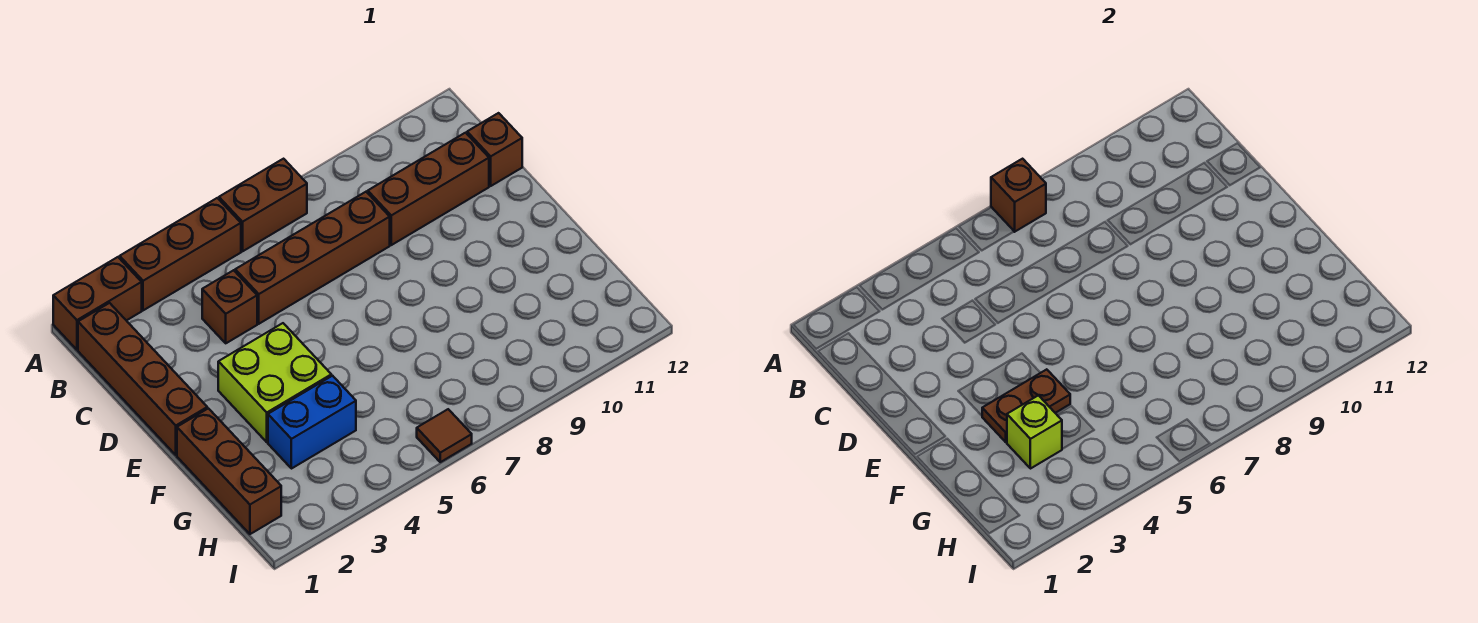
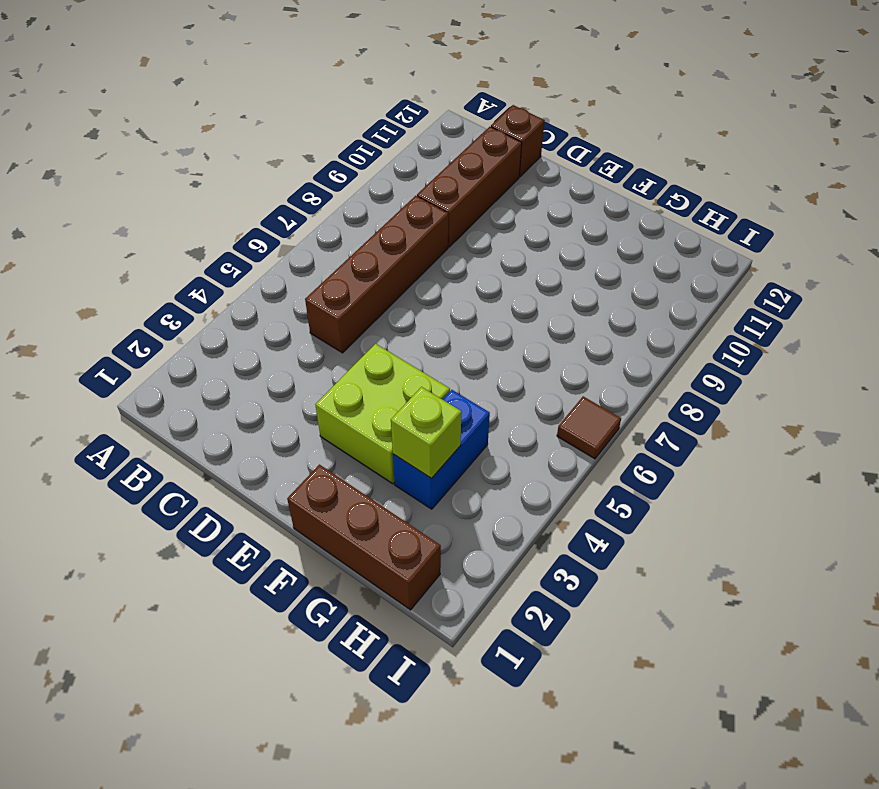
none -> brown brick A1:A2 level 1
none -> brown brick A3:A5 level 1
none -> brown brick A6:A7 level 1

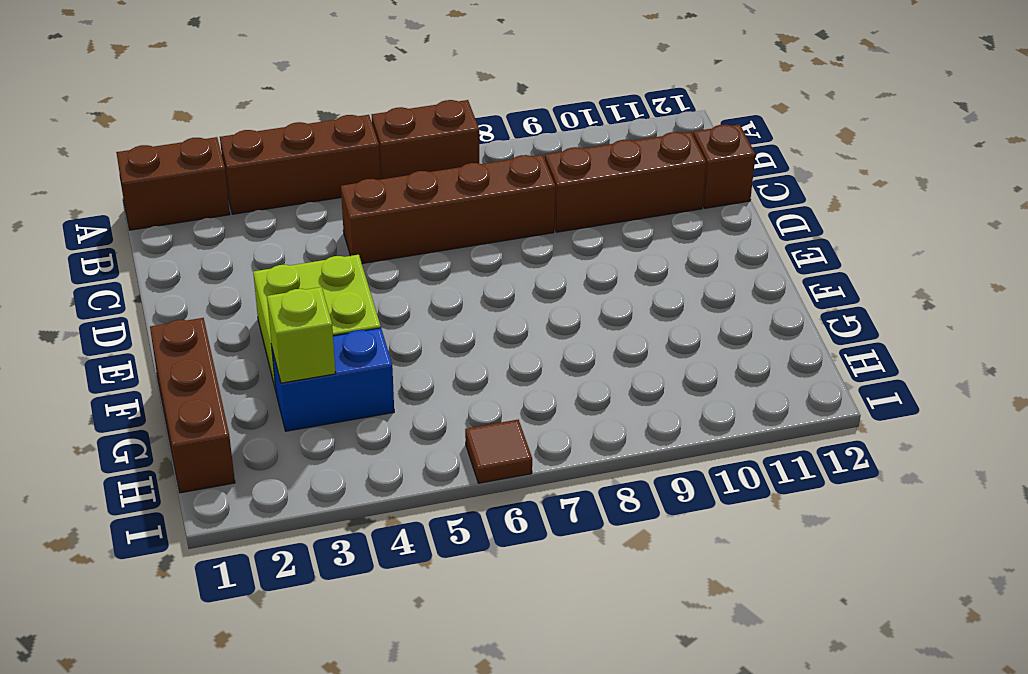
none -> brown brick B1:E1 level 1
none -> brown brick C4 level 1
none -> brown brick A7 level 2

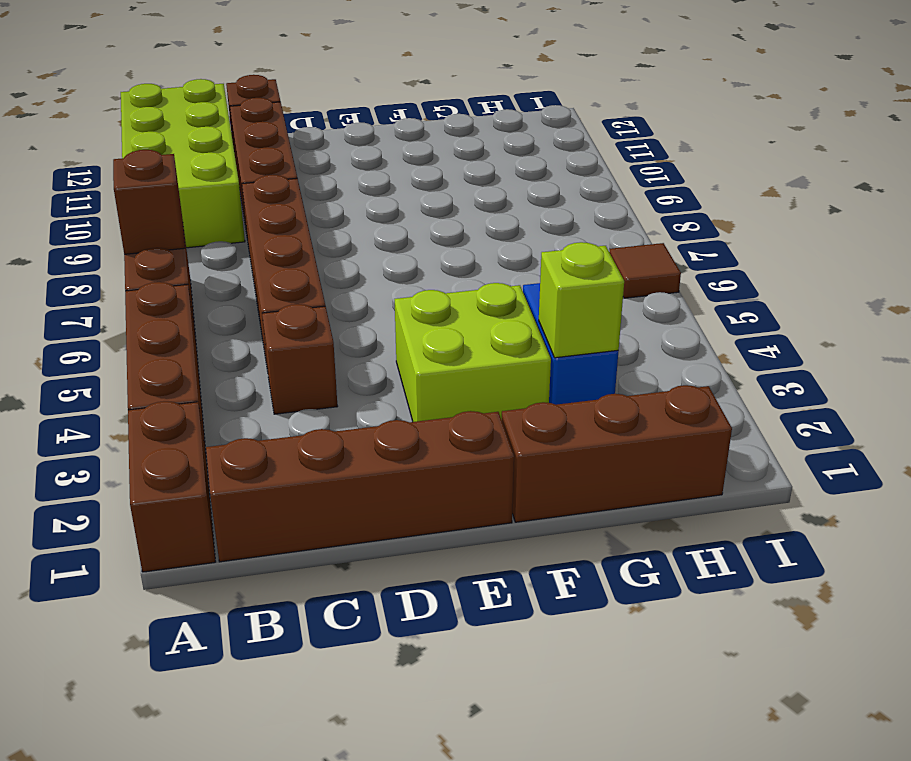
lime brick A9:B12 level 1 -> none
none -> brown plate F3:F4 level 2

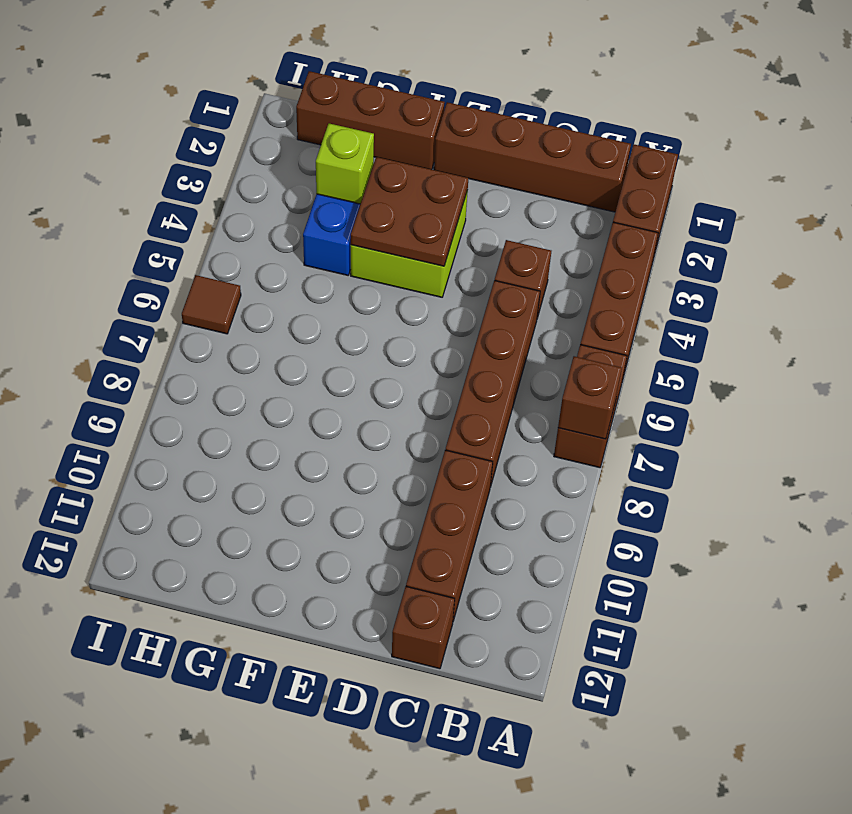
brown plate E3:F4 level 2 -> brown plate F3:F4 level 2

